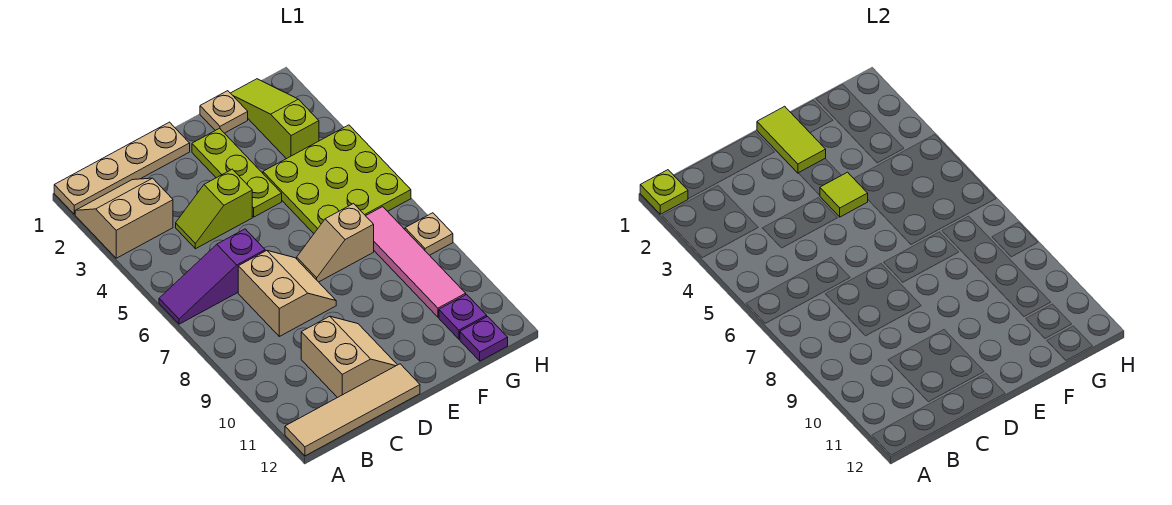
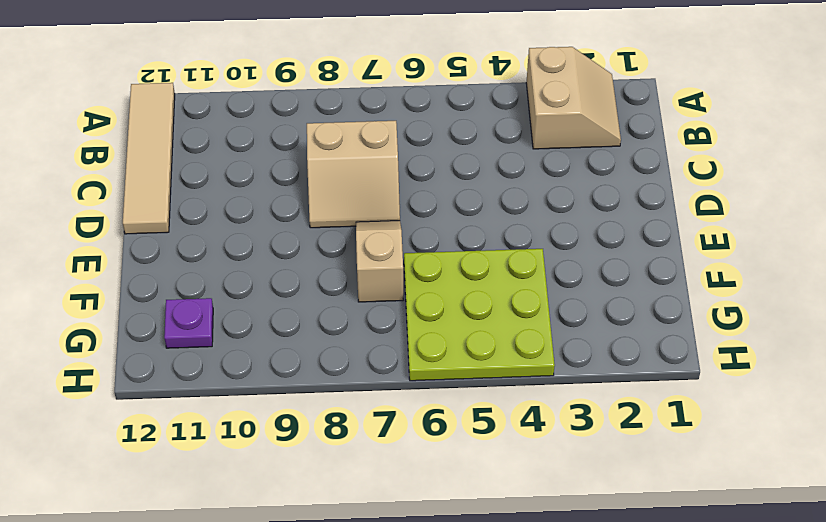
none -> tan plate A1:D1 level 1
none -> purple slope A6:C6 level 1 top C
none -> lime slope C4:D4 level 1 top D

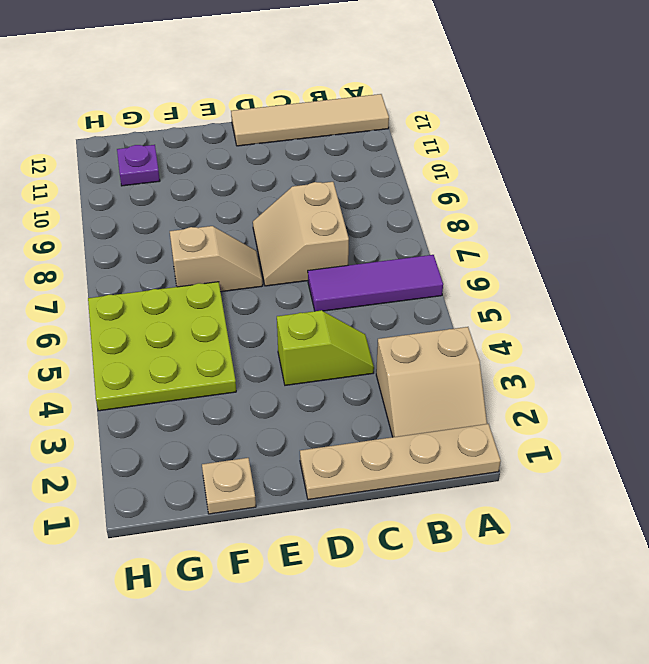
purple tile A6:C6 level 1 -> purple slope A6:C6 level 1 top C
none -> tan slope C10:D11 level 1 top C
none -> lime plate E2:E4 level 1
none -> lime slope G1:G3 level 1 top 3

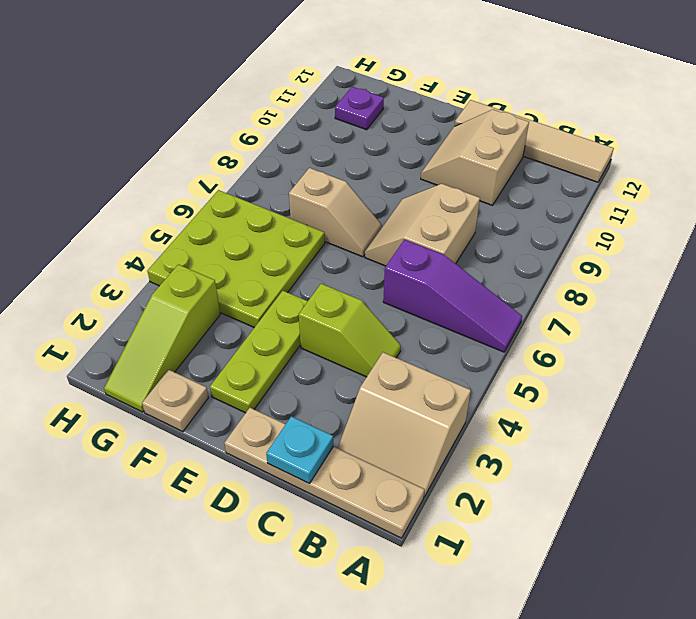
cyan plate C1 level 2 -> none
none -> pink tile G7:G10 level 1
none -> purple plate G12 level 1
none -> tan plate H8 level 1

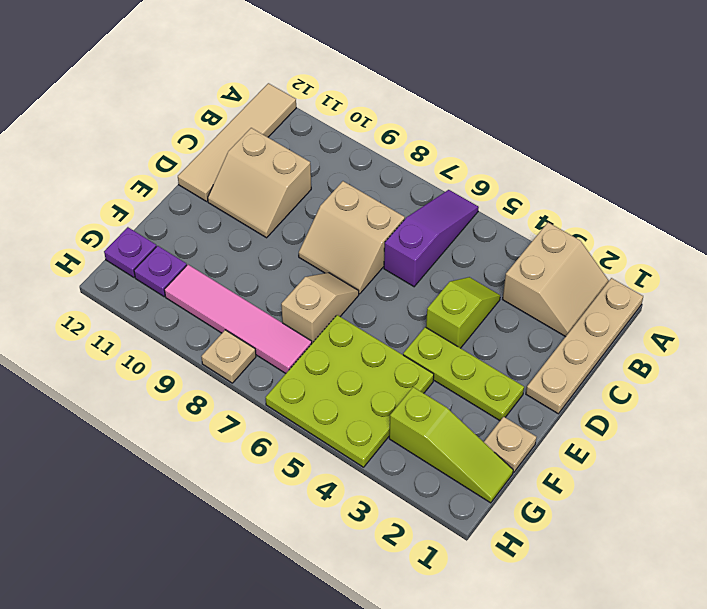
none -> lime plate A1 level 2
none -> lime tile E1:E2 level 2
none -> lime tile E4 level 2

